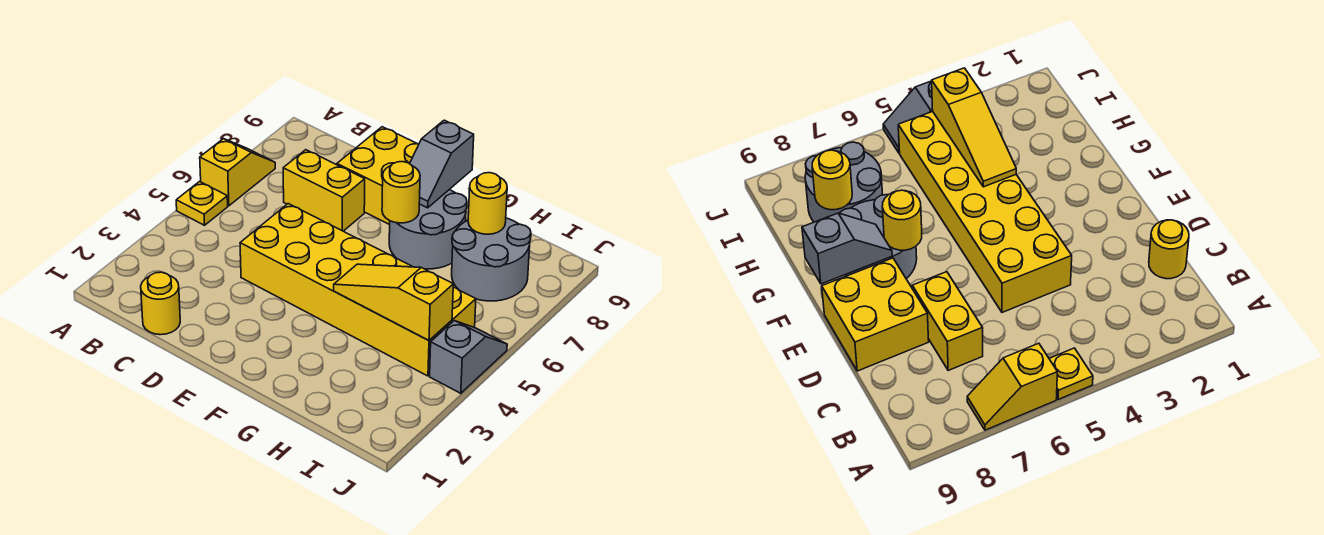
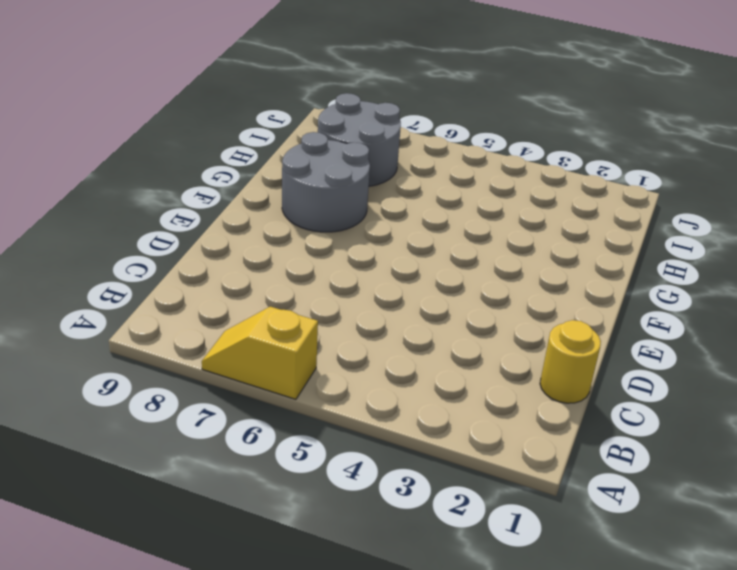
none -> yellow plate A5 level 1
none -> yellow brick C7:D7 level 1
none -> yellow brick D4:I5 level 1

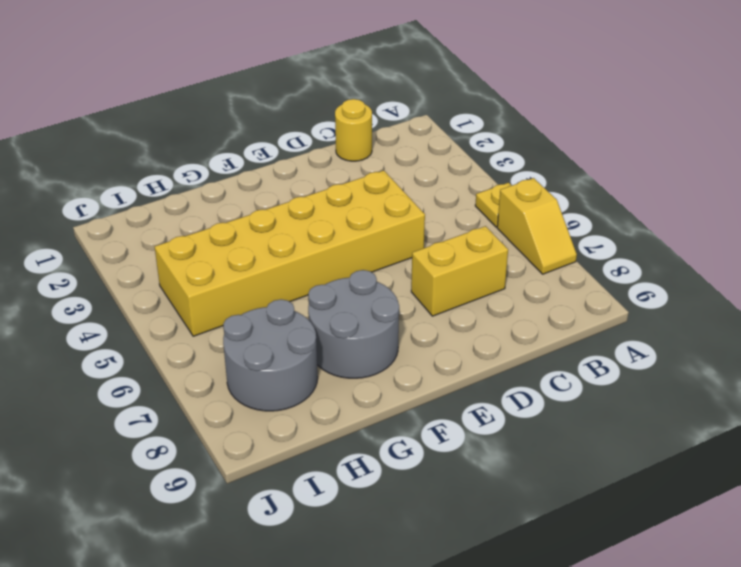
none -> yellow brick D8:E9 level 1
none -> grey slope J4:J5 level 1 top 4
none -> yellow round brick F7 level 2

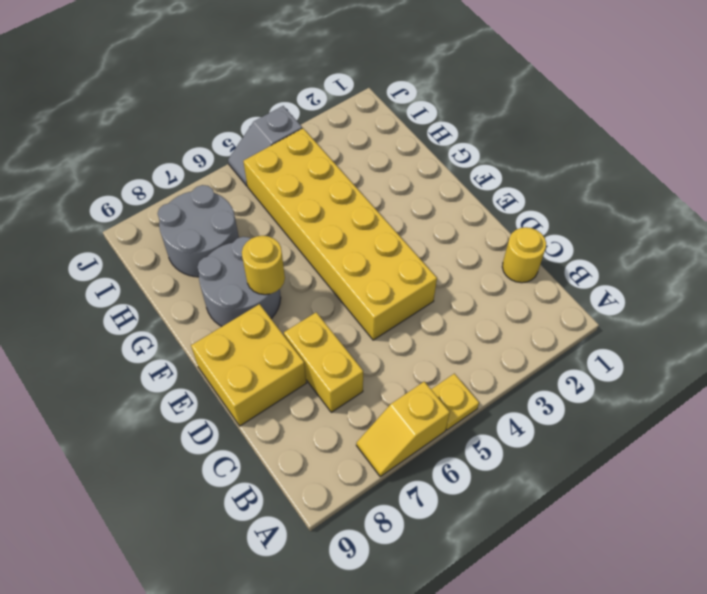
none -> grey slope F8:F9 level 2 top 9
none -> yellow slope G4:I4 level 2 top I
none -> yellow round brick H8 level 2

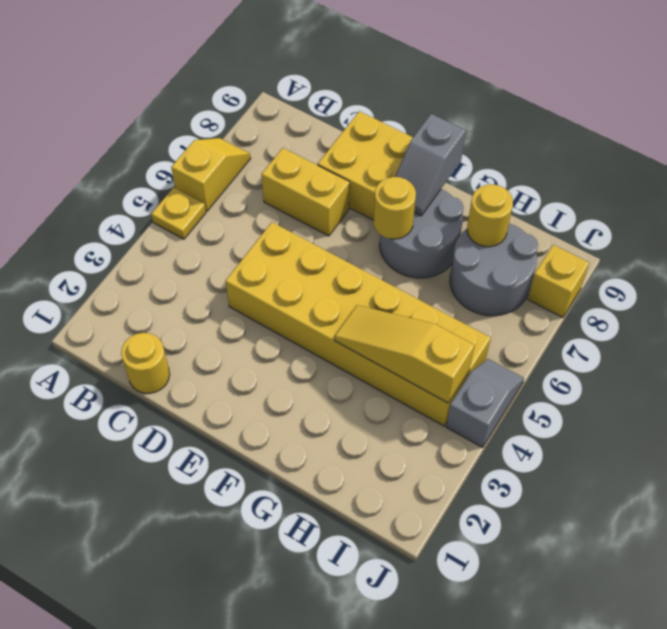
yellow brick J8 level 1 -> none

